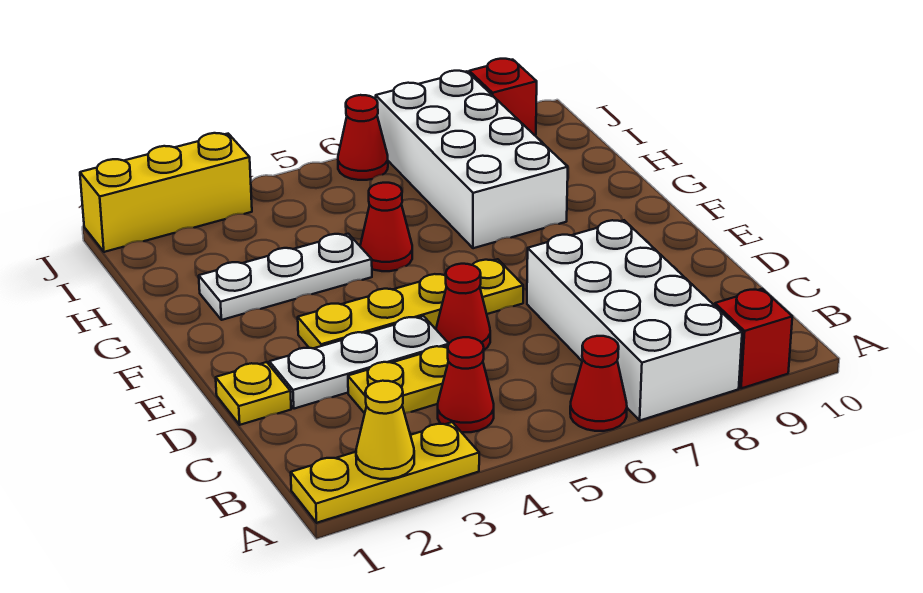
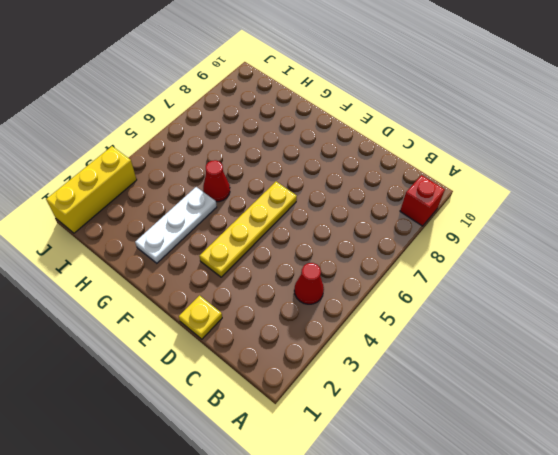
none -> yellow plate A1:A3 level 1
none -> red cone A6 level 1
none -> white brick A7:D8 level 1

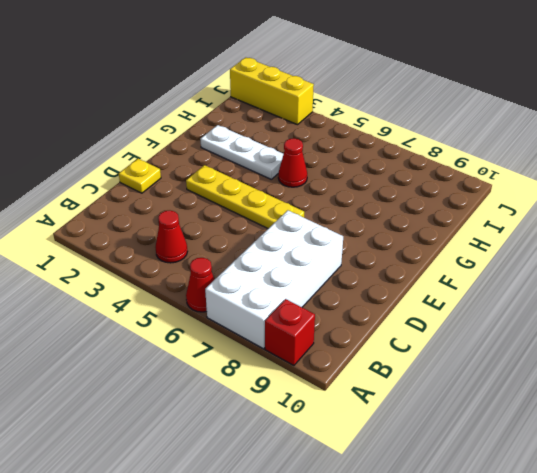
none -> yellow plate A1:A3 level 1
none -> yellow plate C3:C4 level 1
none -> white plate D2:D4 level 1

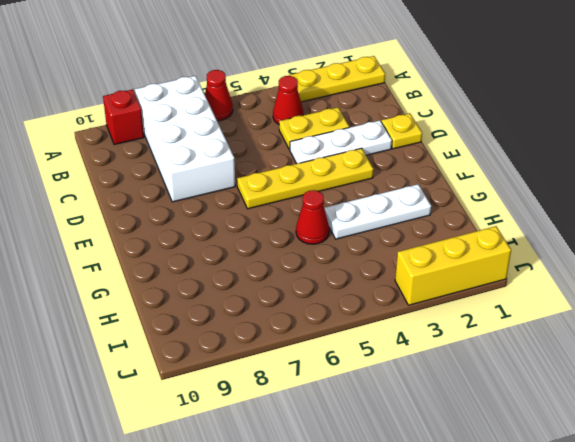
none -> red cone D5 level 1
none -> white brick G7:J8 level 1
none -> red cone J6 level 1

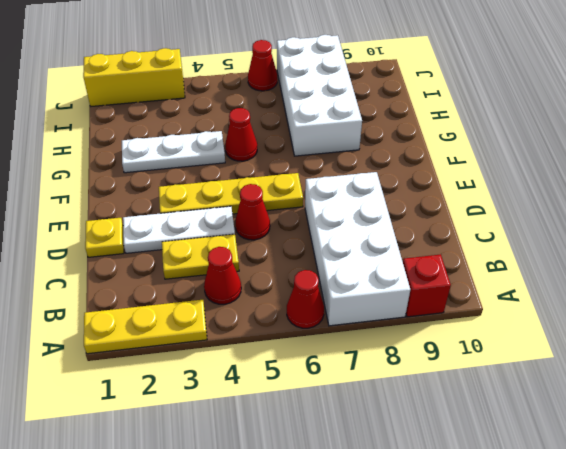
none -> red brick J9 level 1
none -> yellow cone A2 level 2

